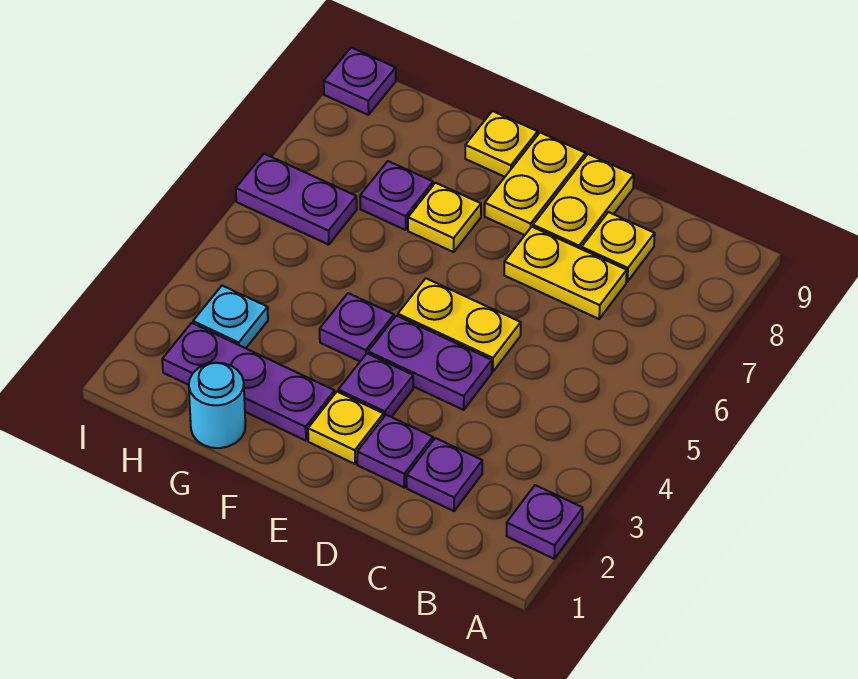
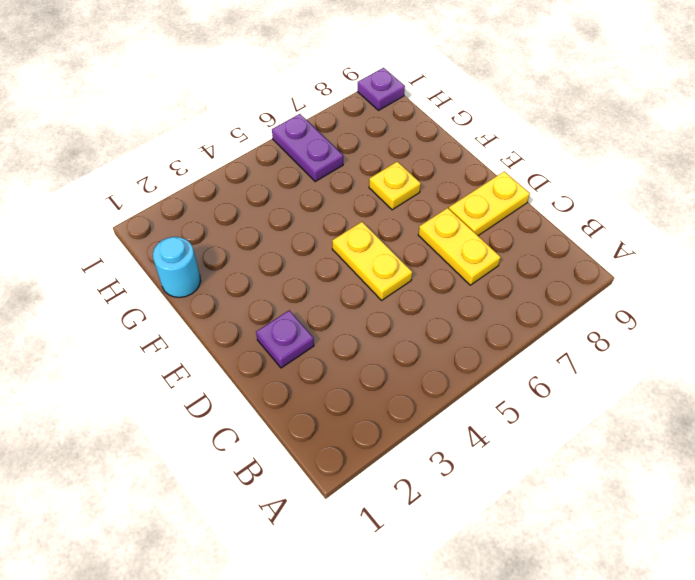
none -> purple plate A2 level 1
none -> purple plate C2 level 1
none -> yellow plate C8 level 1

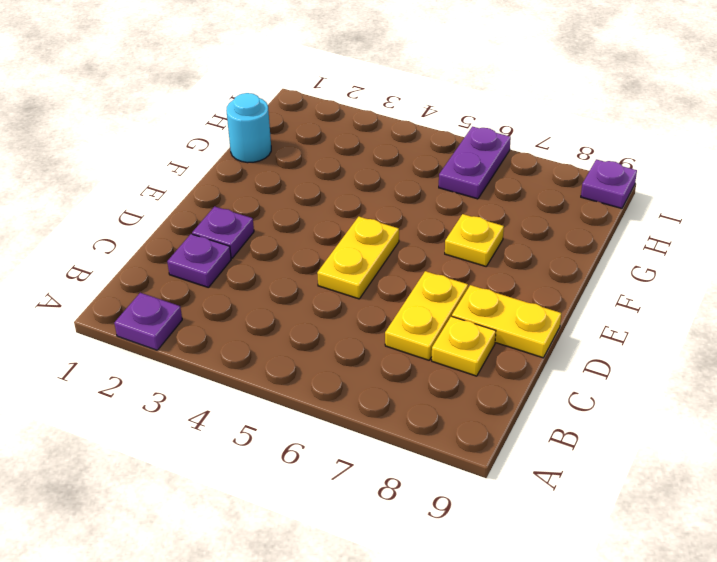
none -> purple plate D4:E4 level 1
none -> yellow plate E2 level 1
none -> purple plate E3 level 1

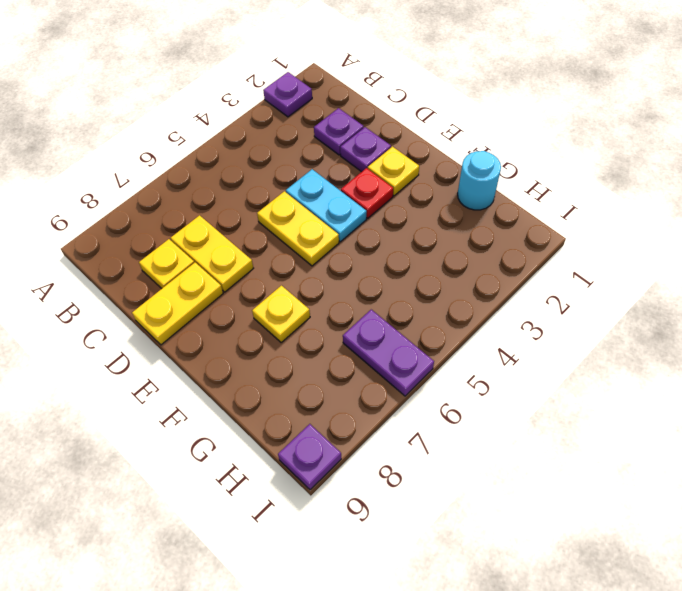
cyan plate D4:E4 level 1 -> purple plate D4:E4 level 1
red plate E3 level 1 -> purple plate E3 level 1
none -> yellow plate E8:E9 level 1
none -> purple plate F2:H2 level 1
none -> purple plate F4 level 1

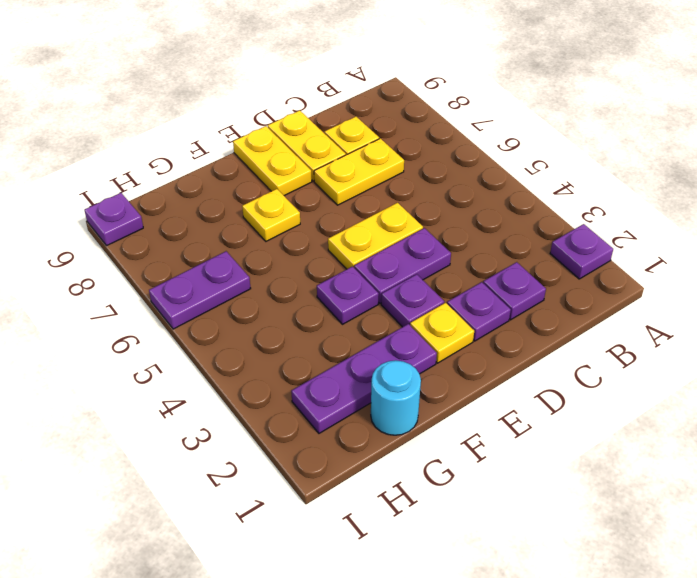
none -> yellow plate F9 level 1
none -> purple plate G7 level 1
none -> cyan plate H3 level 1

